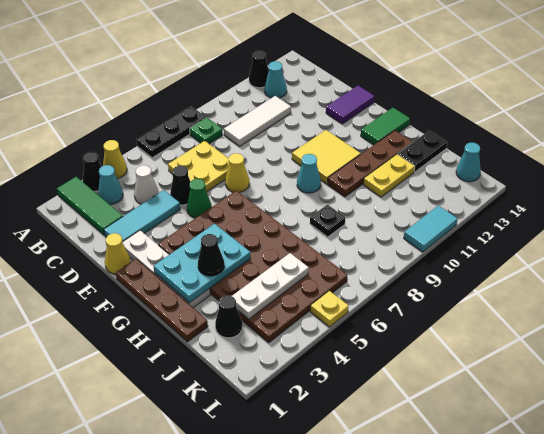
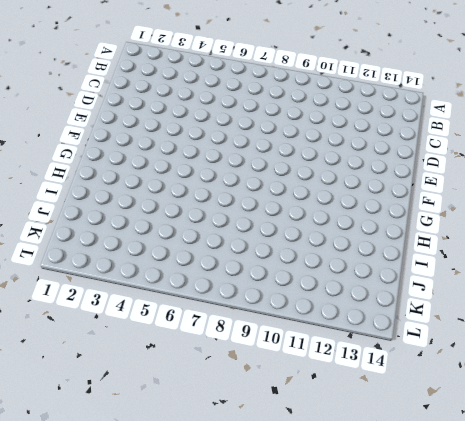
none -> green tile A2:C2 level 1
none -> black cone A3 level 1
none -> yellow cone A4 level 1
none -> black plate A6:A8 level 1

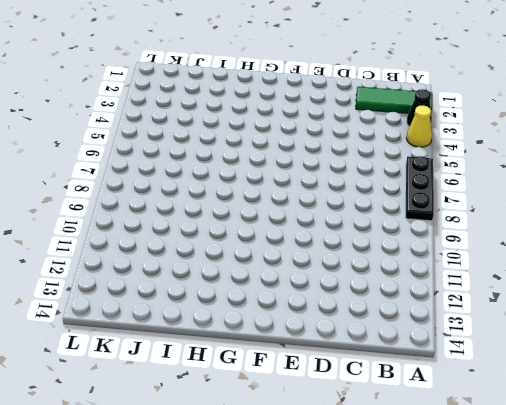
none -> black cone A12 level 1
none -> cyan cone B3 level 1
none -> green plate B8 level 1
none -> cyan cone B12 level 1

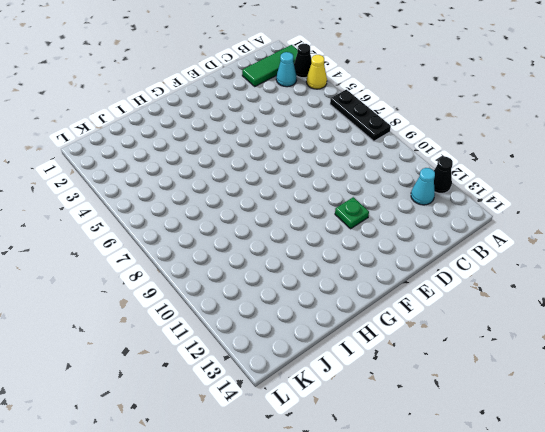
green plate E11 level 1 -> green plate B8 level 1
none -> white cone C4 level 1
none -> yellow plate C6:D7 level 1
none -> white tile C9:C11 level 1
none -> cyan tile D2:D4 level 1

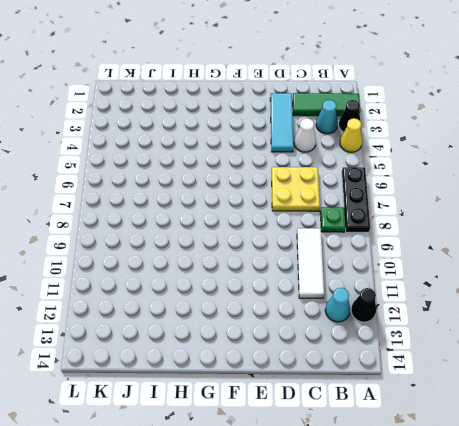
none -> black cone D5 level 1
none -> yellow cone E1 level 1
none -> white plate E2:H2 level 1
none -> green cone E5 level 1

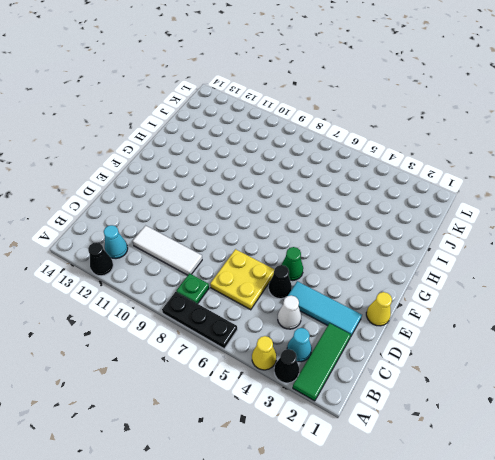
none -> white plate E2:H2 level 1
none -> yellow cone E7 level 1
none -> purple tile E13:E14 level 1
none -> brown plate F1:I1 level 1

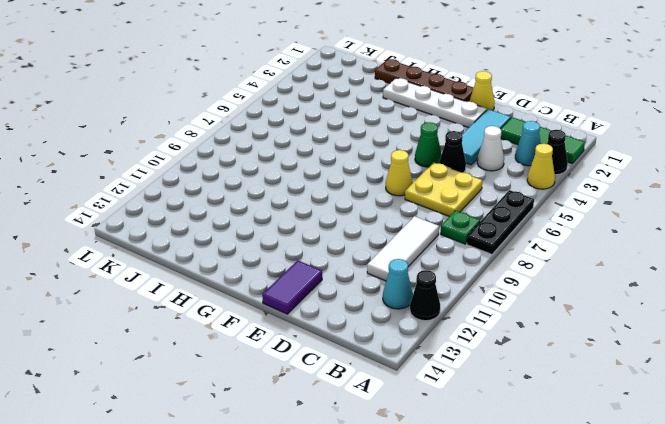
none -> brown plate F3:K6 level 1
none -> yellow tile F10:G11 level 1
none -> cyan cone G9 level 1
none -> green tile G13:G14 level 1

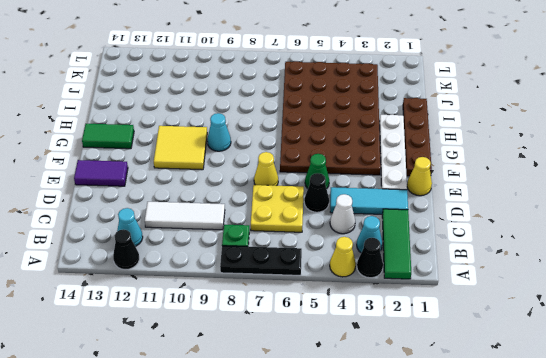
none -> brown plate H10:H13 level 1
none -> black plate I8 level 1
none -> yellow plate I11:I12 level 1
none -> black plate I13:I14 level 1

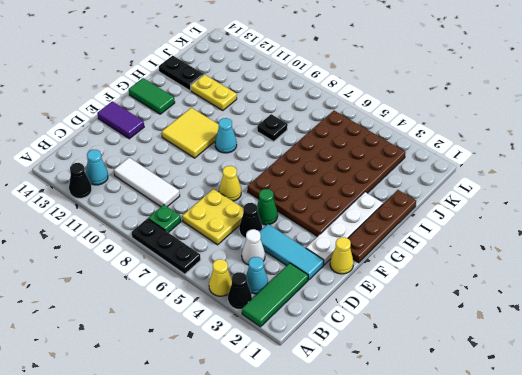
none -> brown plate H10:H13 level 1
none -> black cone J2 level 1
none -> cyan cone K14 level 1
none -> yellow plate L5 level 1

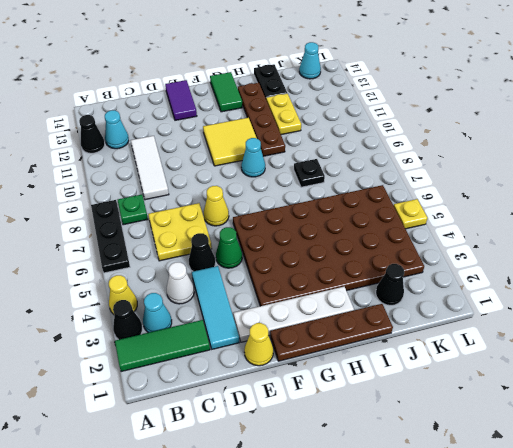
none -> cyan tile L10:L11 level 1
none -> cyan plate G2:H4 level 2
none -> white plate J3:J5 level 2
none -> black cone H3 level 3

